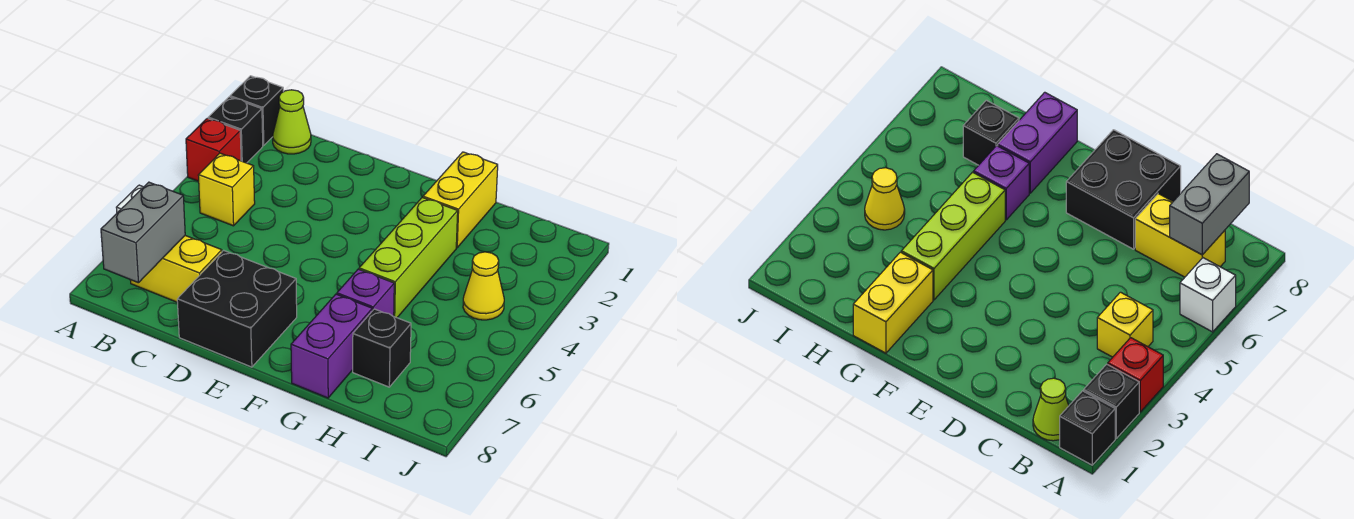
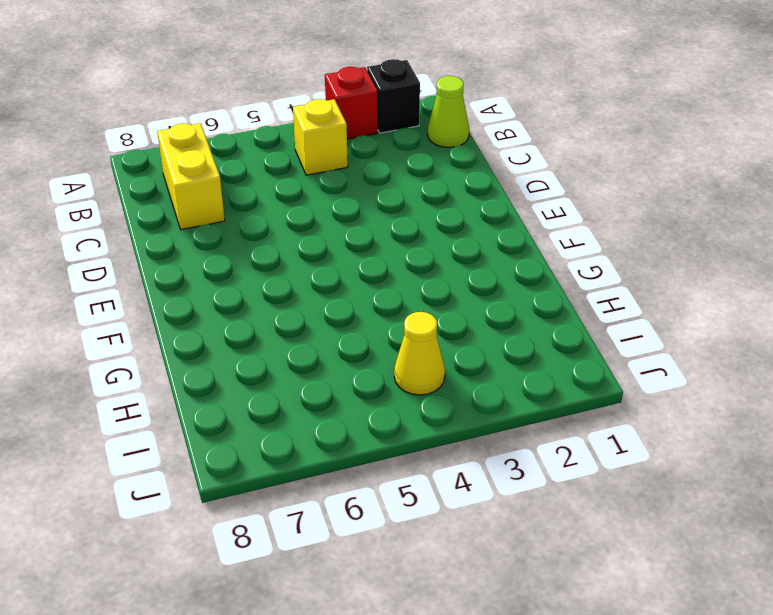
none -> black brick A1 level 1
none -> white brick A6 level 1
none -> black brick D7:E8 level 1

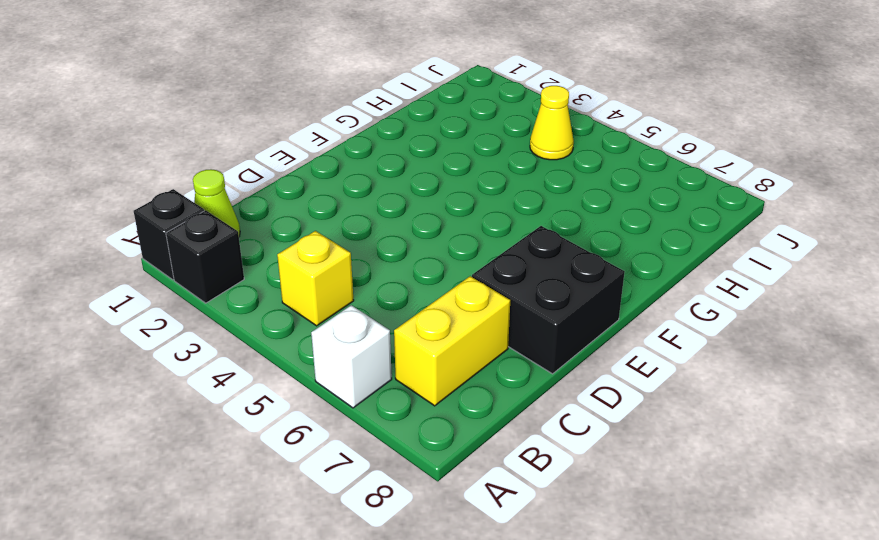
none -> red brick A3 level 1
none -> yellow brick G1:G2 level 1
none -> lime brick G3:G5 level 1

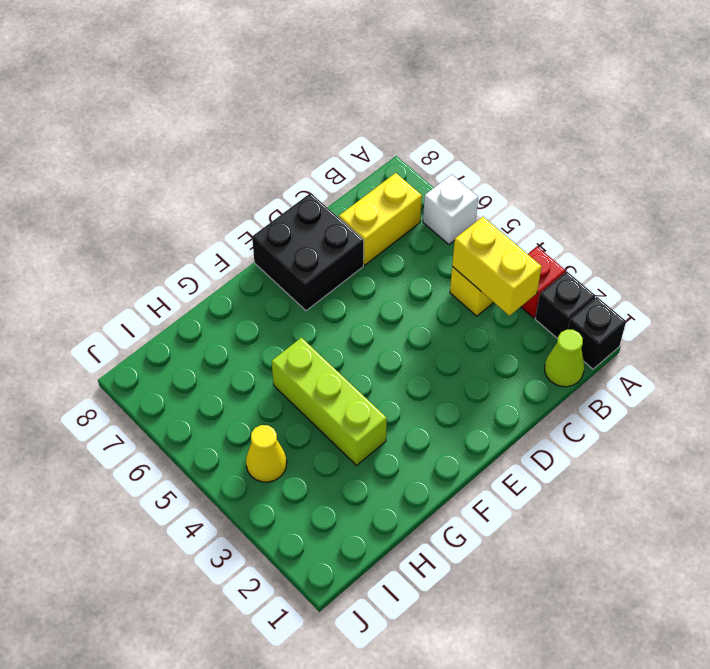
yellow brick B3:B4 level 2 -> yellow brick G1:G2 level 1
none -> purple brick G6 level 1
none -> purple brick G7:G8 level 1
none -> black brick H7 level 1

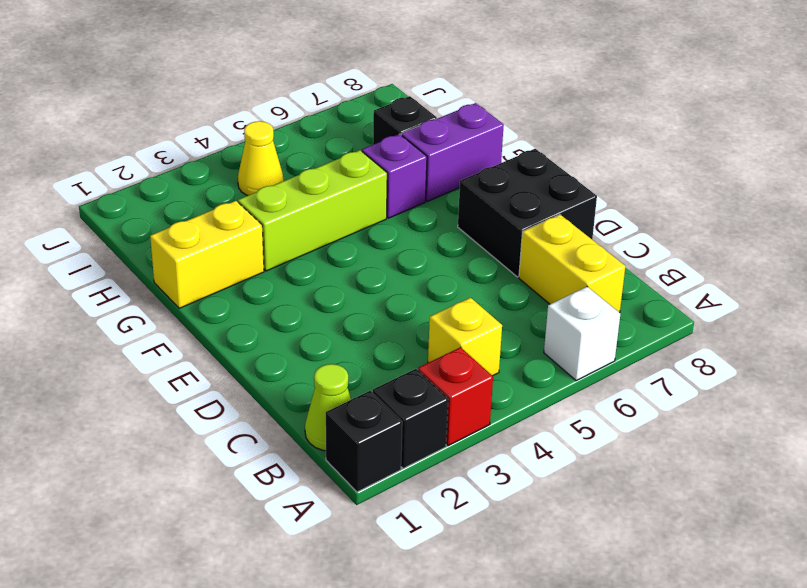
none -> grey brick B7:B8 level 2

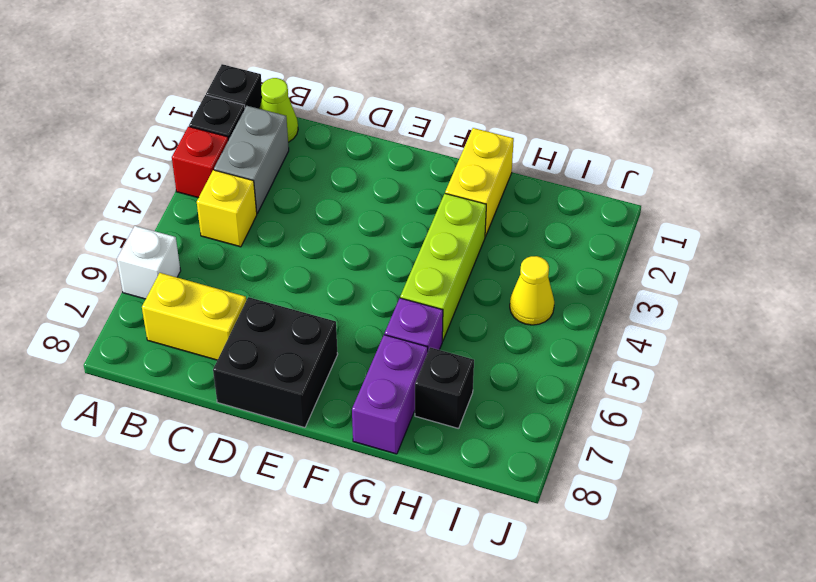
grey brick B2:B3 level 1 -> grey brick B7:B8 level 2

